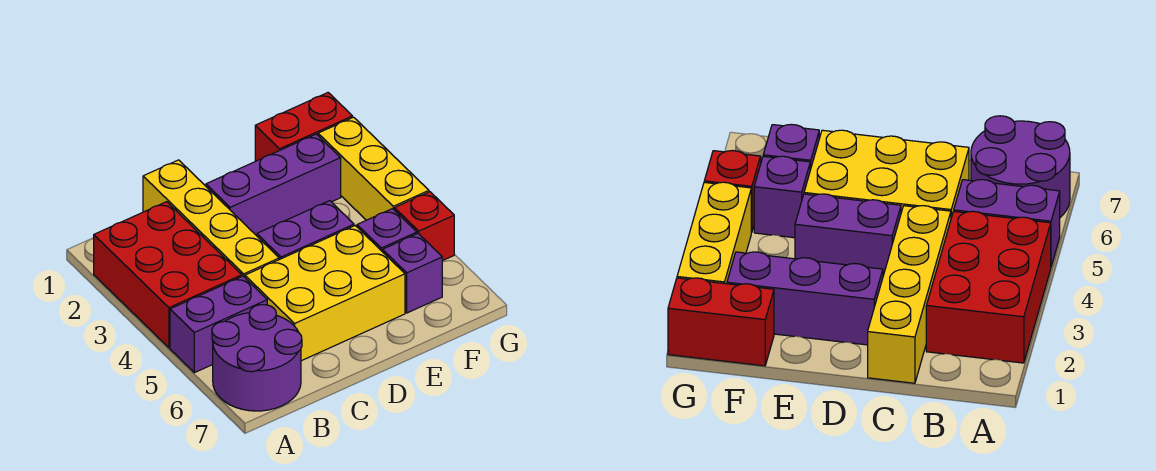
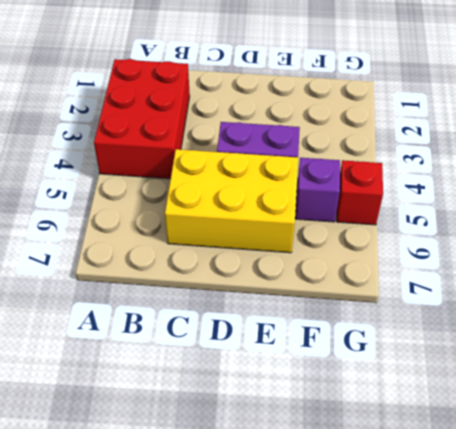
none -> purple brick A5:B5 level 1
none -> purple round brick A6:B7 level 1
none -> yellow brick C1:C4 level 1

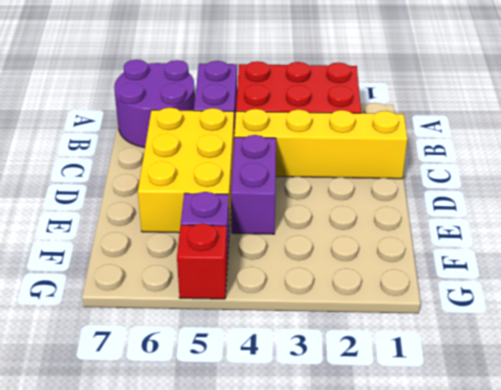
none -> purple brick D2:F2 level 1
none -> red brick F1:G1 level 1
none -> purple brick F6 level 1

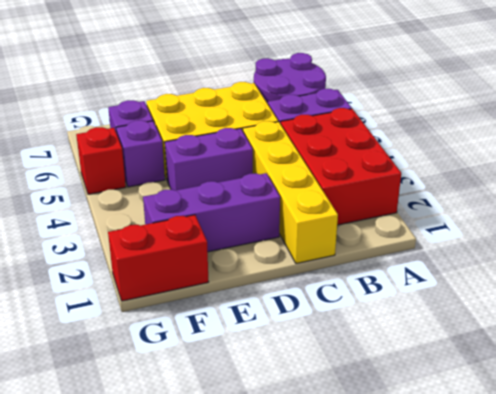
none -> yellow brick G2:G4 level 1

